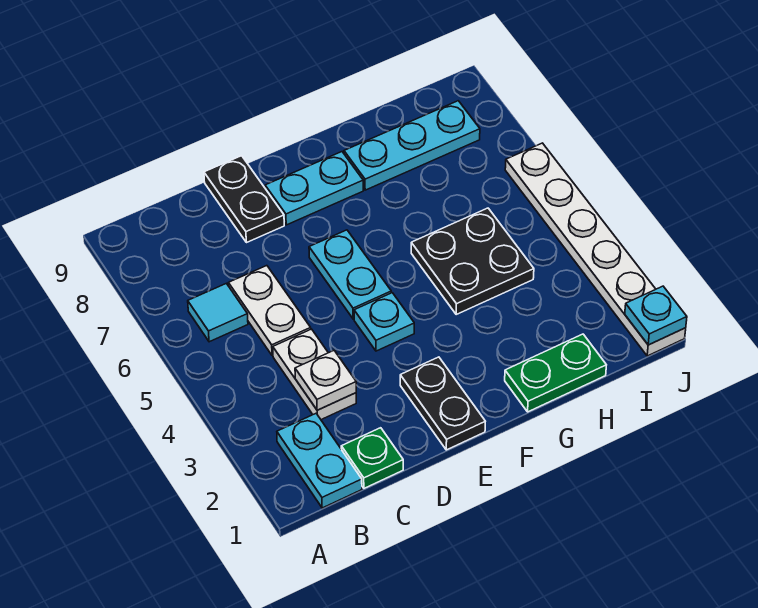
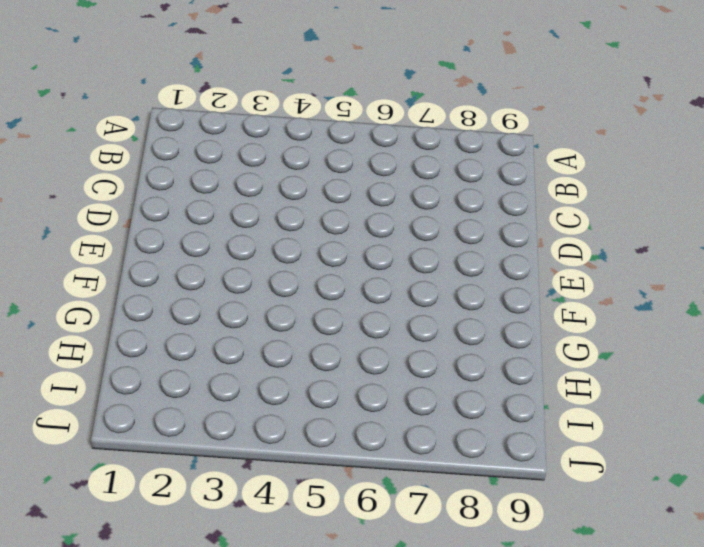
none -> cyan plate B1:B2 level 1
none -> cyan tile B6 level 1
none -> green plate C1 level 1

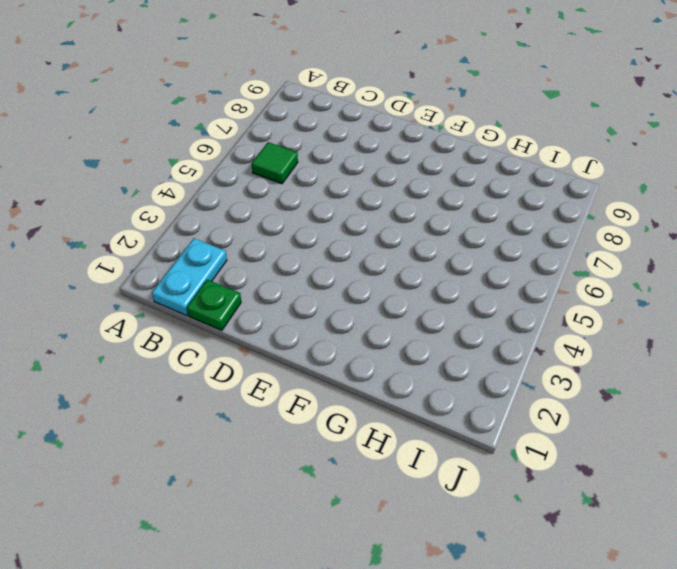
green tile B6 level 1 -> cyan tile B6 level 1
none -> white plate C3:C4 level 1
none -> white plate C5:C6 level 1
none -> black plate D8:D9 level 1

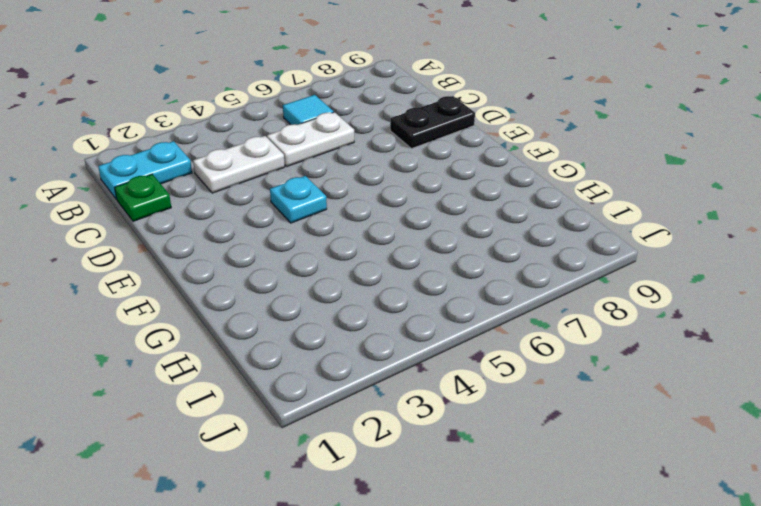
none -> black plate E1:E2 level 1
none -> cyan plate E5:E6 level 1
none -> cyan plate E8:F8 level 1

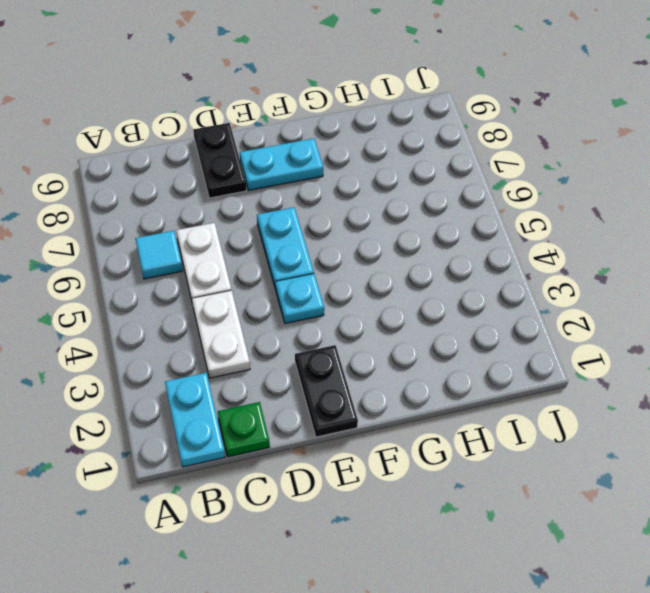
none -> green plate G1:H1 level 1
none -> black plate G4:H5 level 1
none -> cyan plate G8:I8 level 1

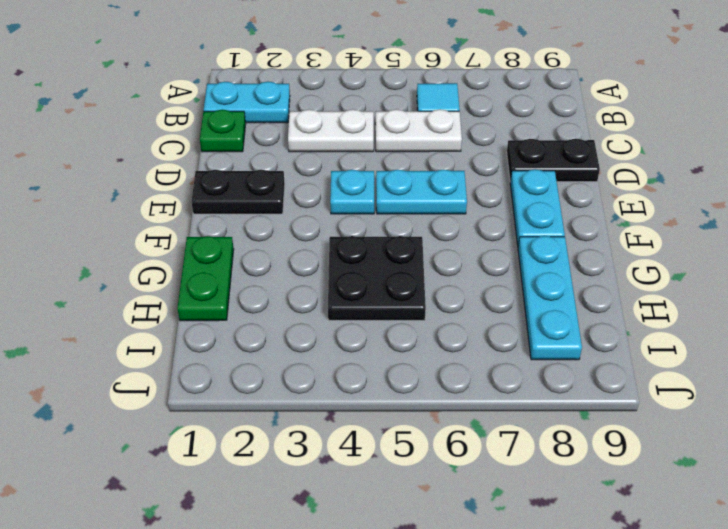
none -> white plate J1:J6 level 1
none -> white plate C3 level 2
none -> cyan plate J1 level 2

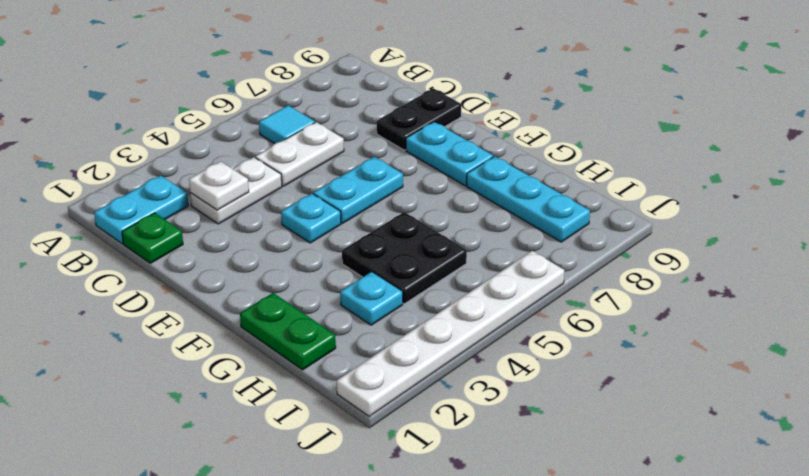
cyan plate H3 level 1 -> cyan plate J1 level 2
none -> black plate E1:E2 level 1

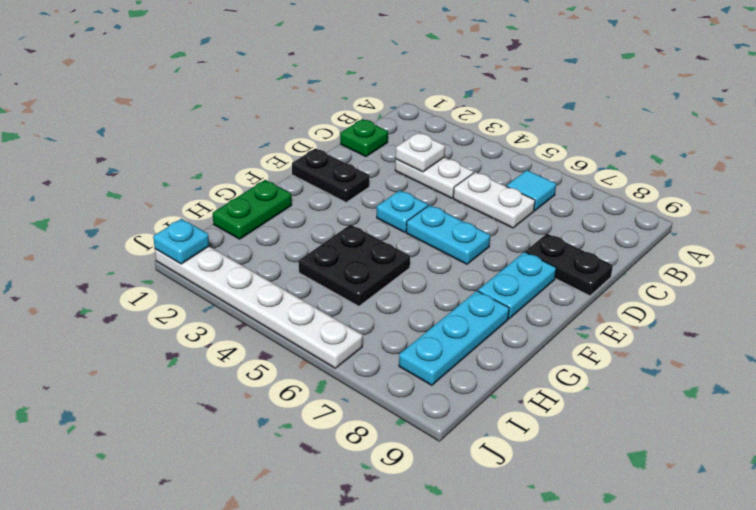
none -> cyan plate B1:B2 level 1

